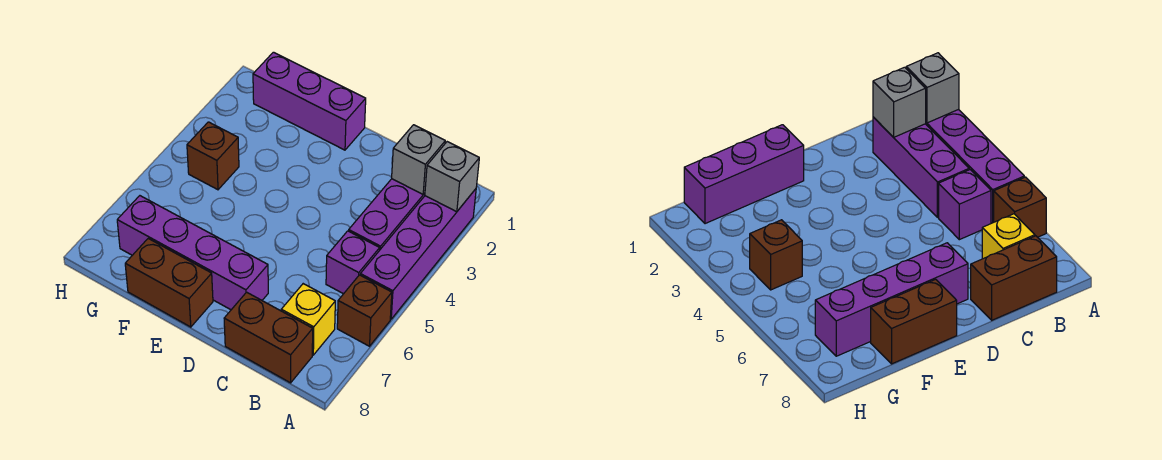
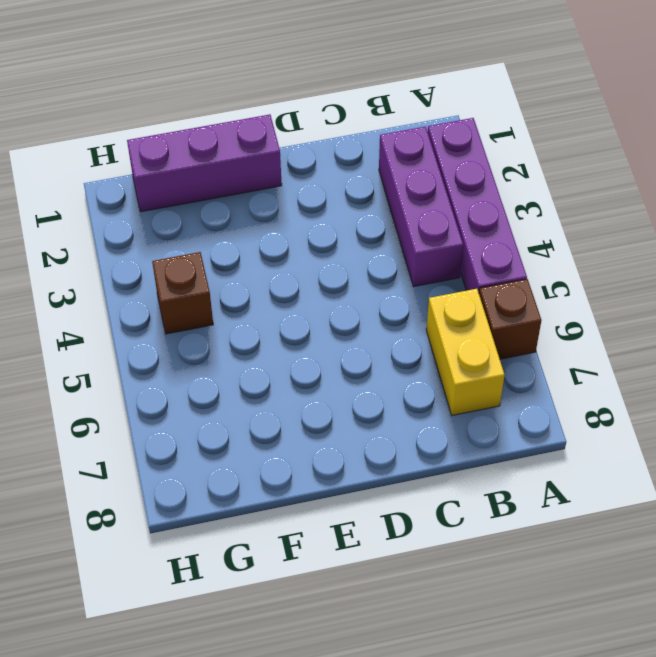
yellow brick B6:B7 level 1 -> yellow brick B7 level 1
none -> purple brick B5 level 1
none -> brown brick B8:C8 level 1
none -> purple brick D7:G7 level 1

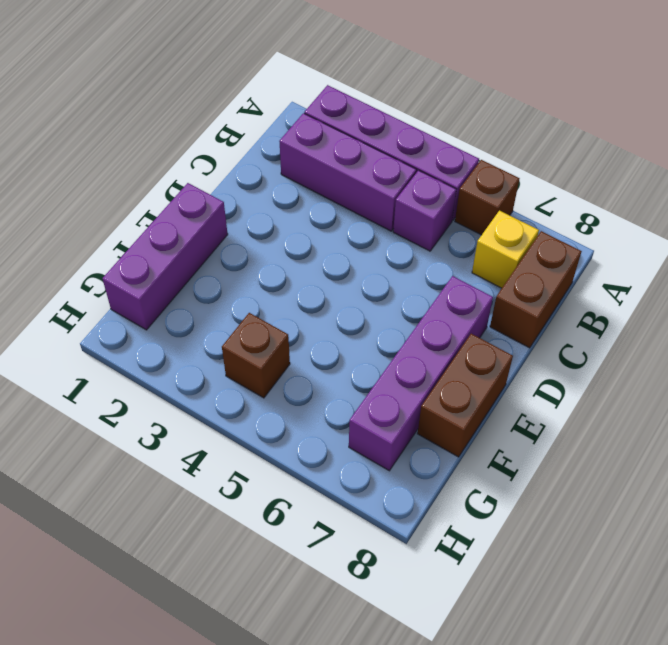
none -> grey brick A2 level 2
none -> grey brick B2 level 2

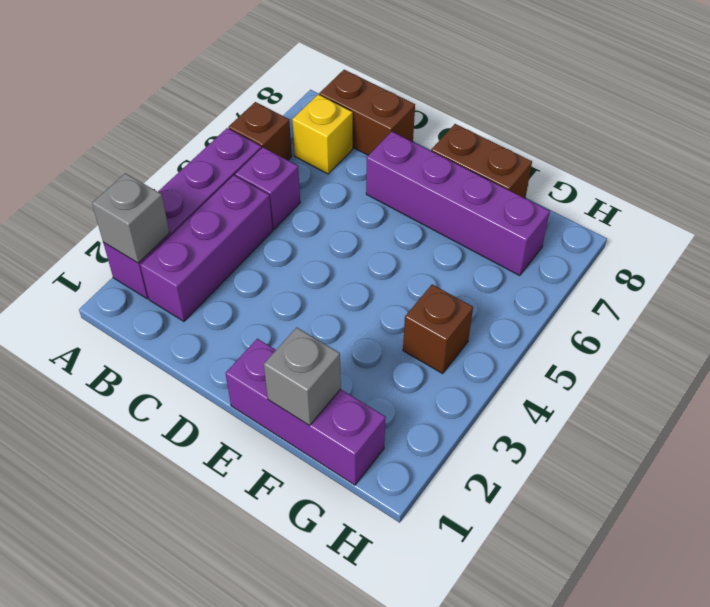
grey brick F1 level 2 -> grey brick B2 level 2

